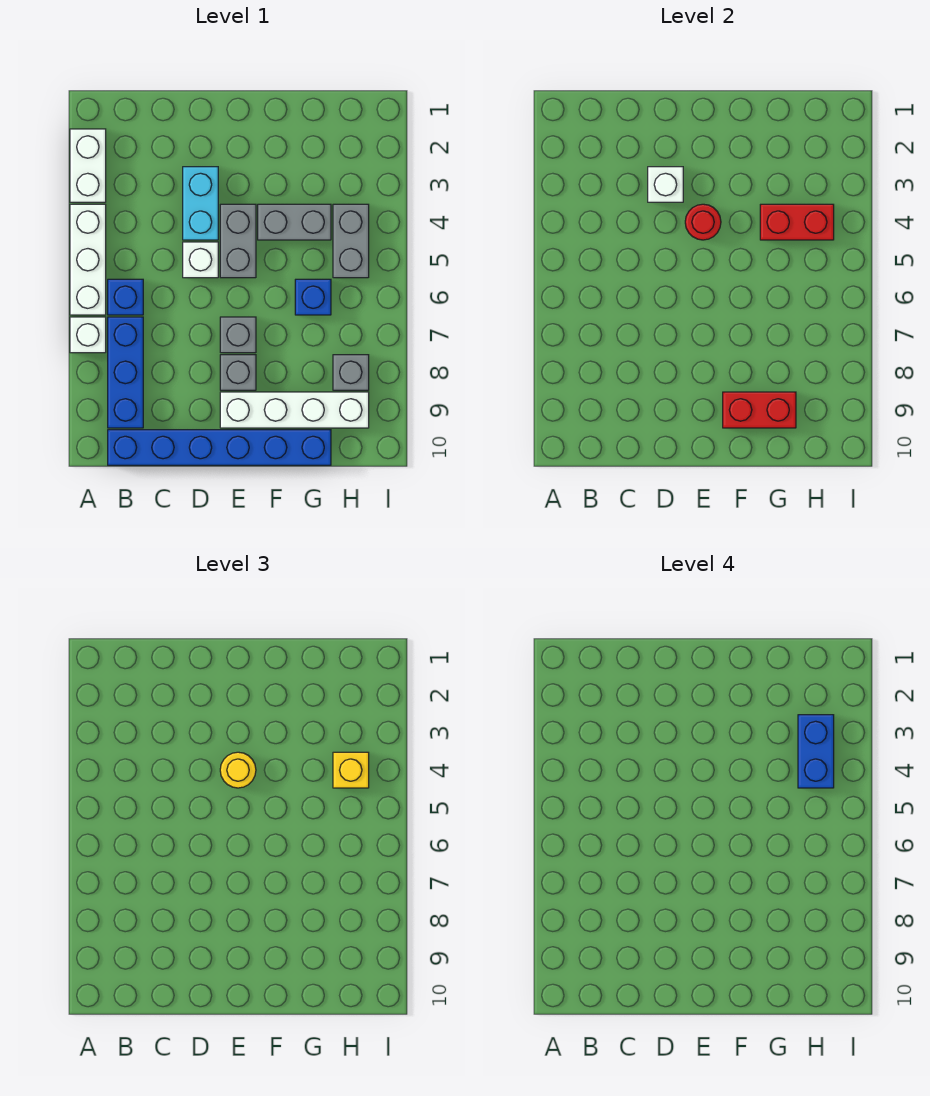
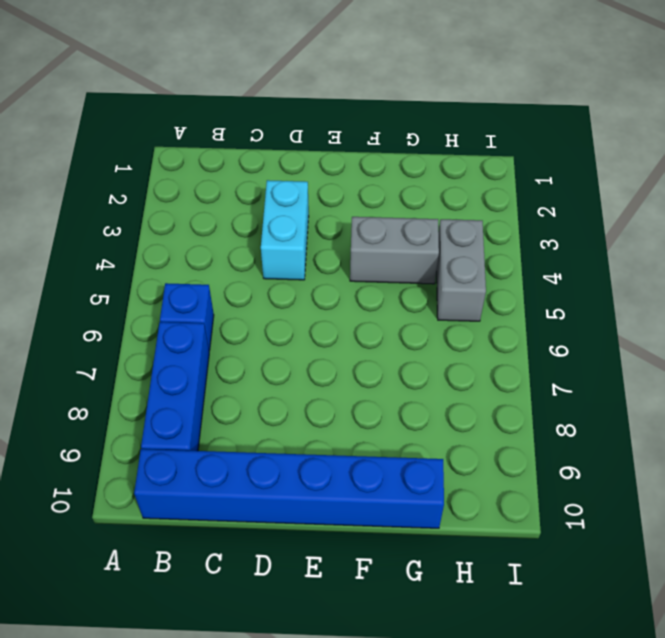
none -> white brick A2:A3 level 1
none -> white brick A4:A6 level 1
none -> white brick A7 level 1

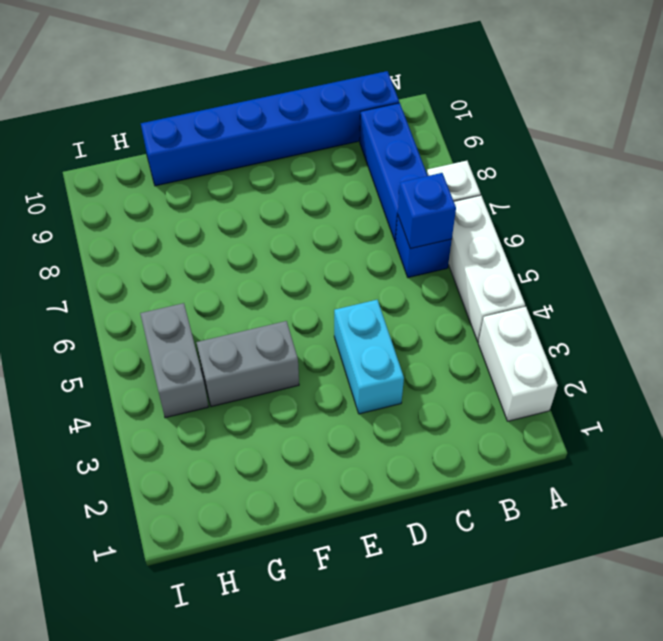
blue brick B6 level 2 -> blue brick G6 level 1
none -> white brick D5 level 1
none -> grey brick E4:E5 level 1
none -> grey brick E7 level 1

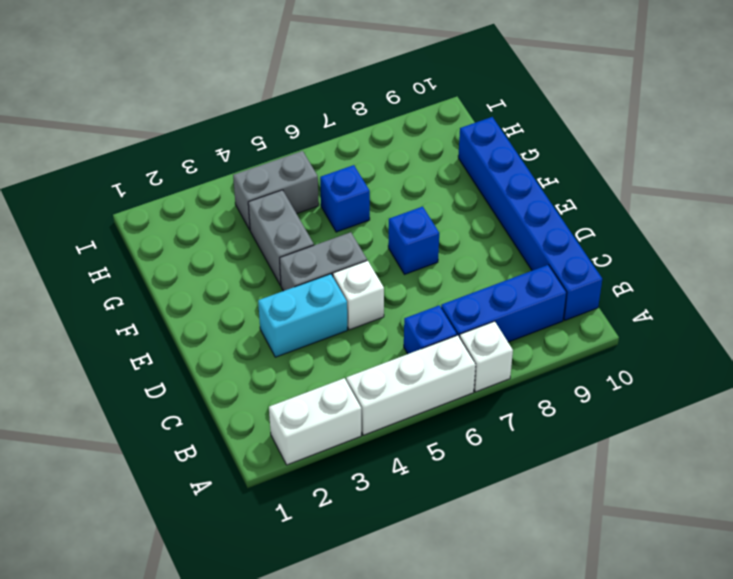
blue brick E7 level 1 -> grey brick E7 level 1
none -> grey brick E8 level 1
none -> white brick E9:H9 level 1
none -> grey brick H8 level 1

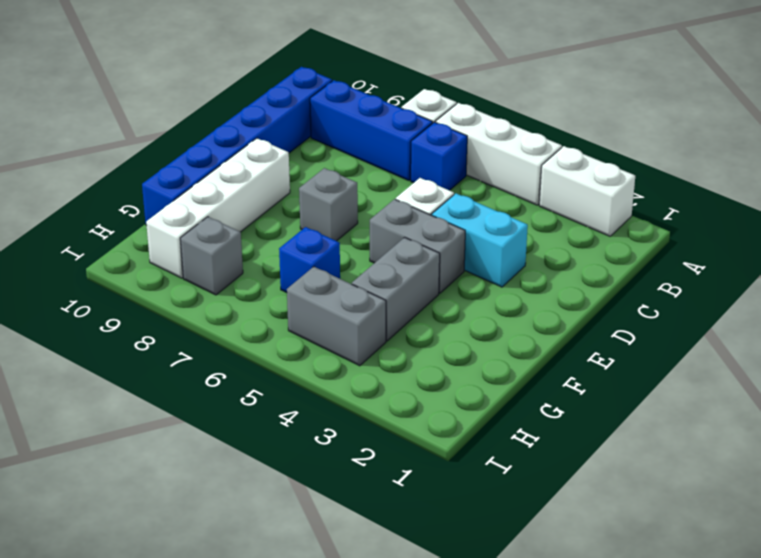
none -> grey brick E8 level 1
none -> white brick D3 level 2
none -> red round brick E4 level 2

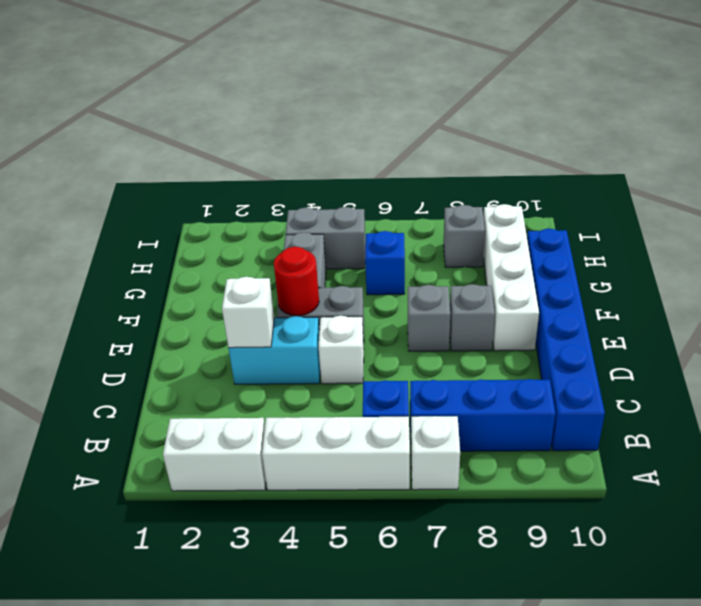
none -> red brick F9:G9 level 2
none -> red brick G4:H4 level 2
none -> yellow round brick E4 level 3

